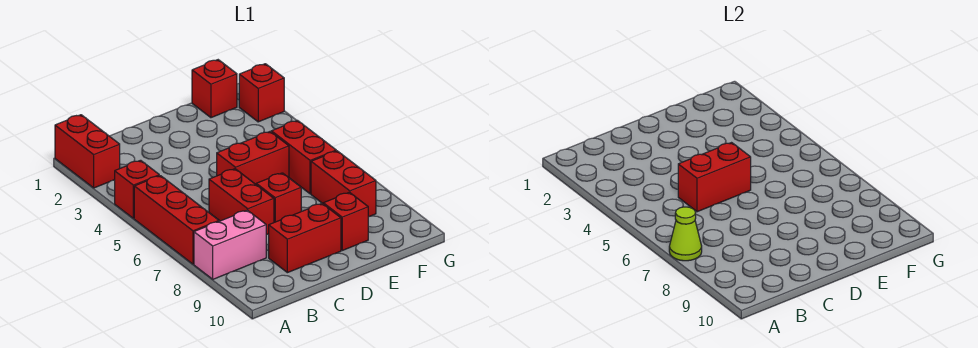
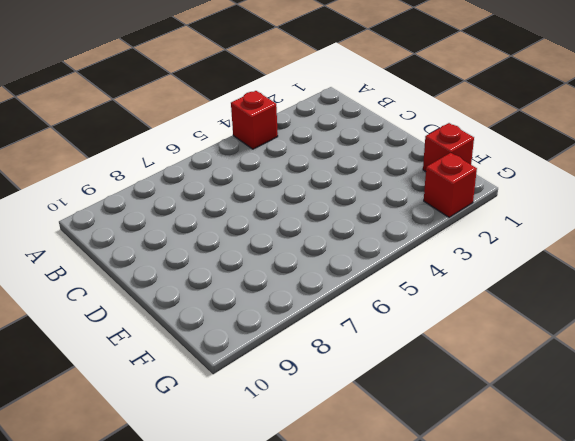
none -> red brick A1:A2 level 1
none -> red brick A5:A7 level 1
none -> pink brick A8:B8 level 1

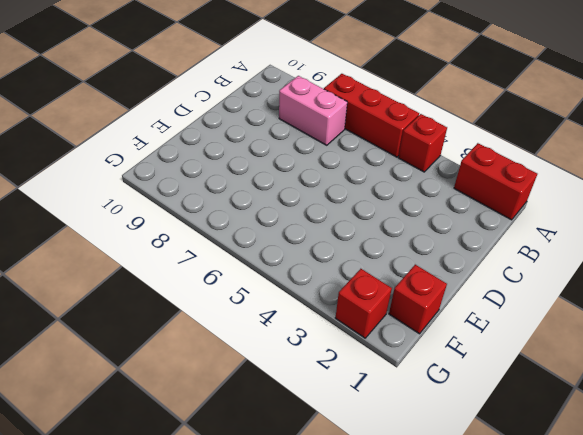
pink brick B7:B8 level 1 -> pink brick A8:B8 level 1
none -> red brick C6:C7 level 1
none -> red brick C9:D9 level 1
none -> red brick D5:E5 level 1

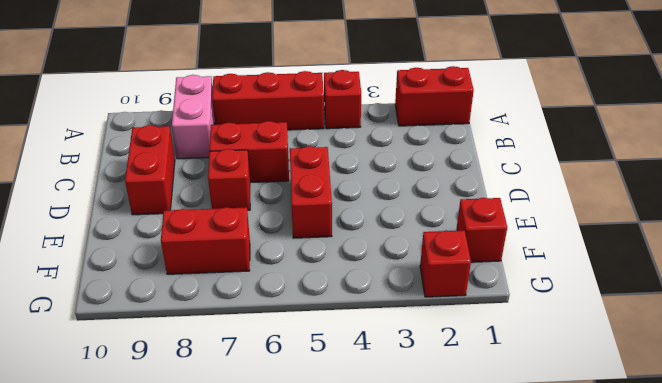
none -> red brick E9 level 1
none -> red brick F5:F6 level 1
none -> lime cone A7 level 2

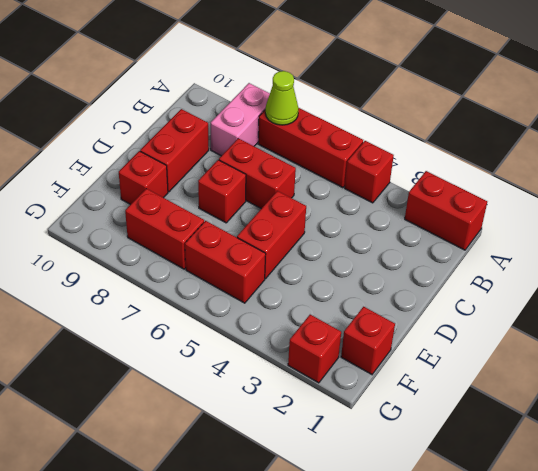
none -> red brick C5:D5 level 2

